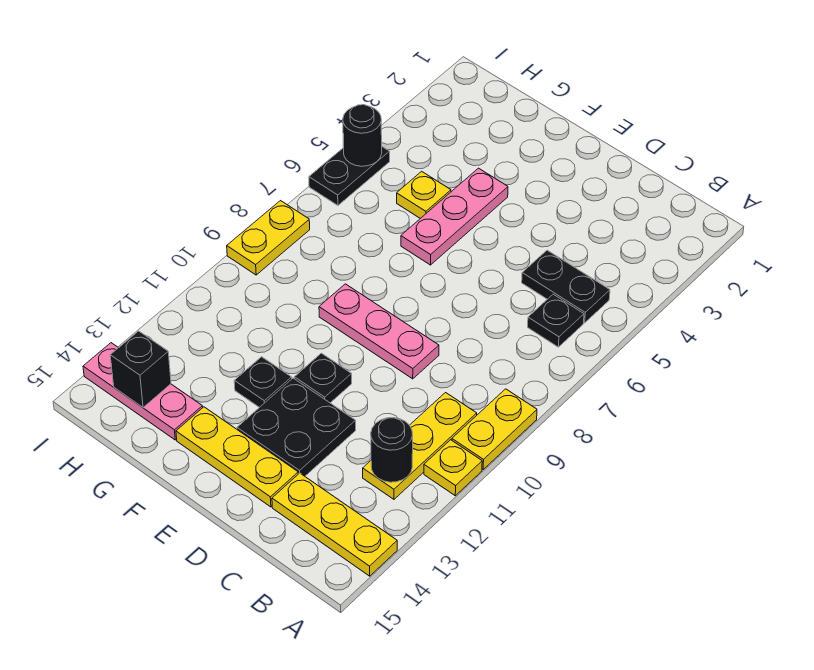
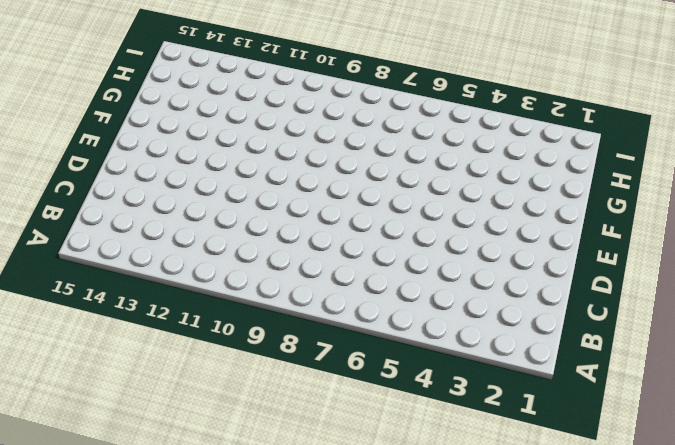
none -> yellow plate A9:A10 level 1
none -> yellow plate A11 level 1
none -> yellow plate A14:C14 level 1

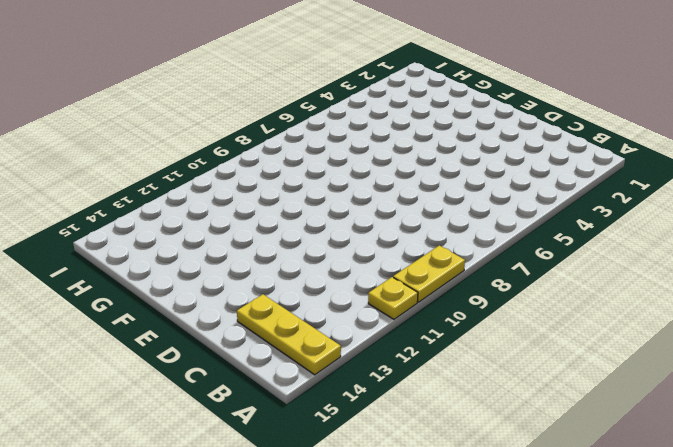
none -> black plate B5:C5 level 1
none -> black plate B6 level 1
none -> yellow plate B10:B12 level 1

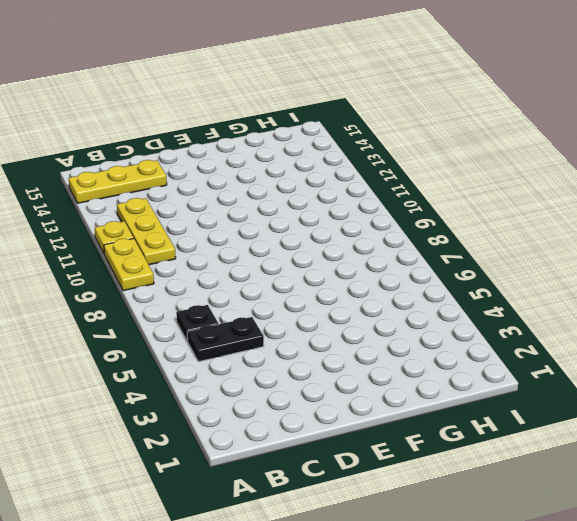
none -> pink plate D9:F9 level 1
none -> black plate D12:E13 level 1
none -> yellow plate D14:F14 level 1

